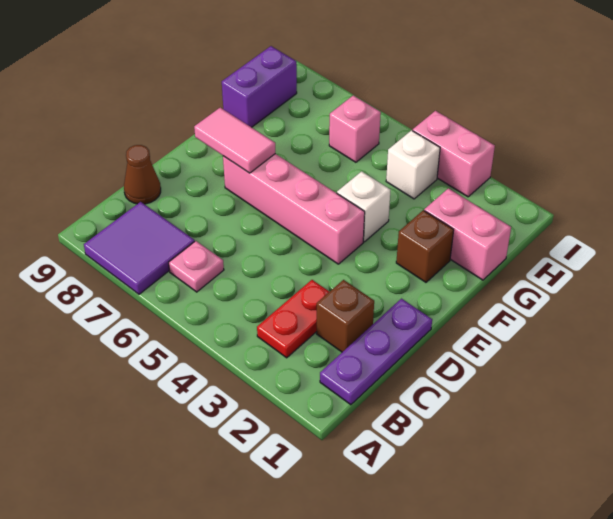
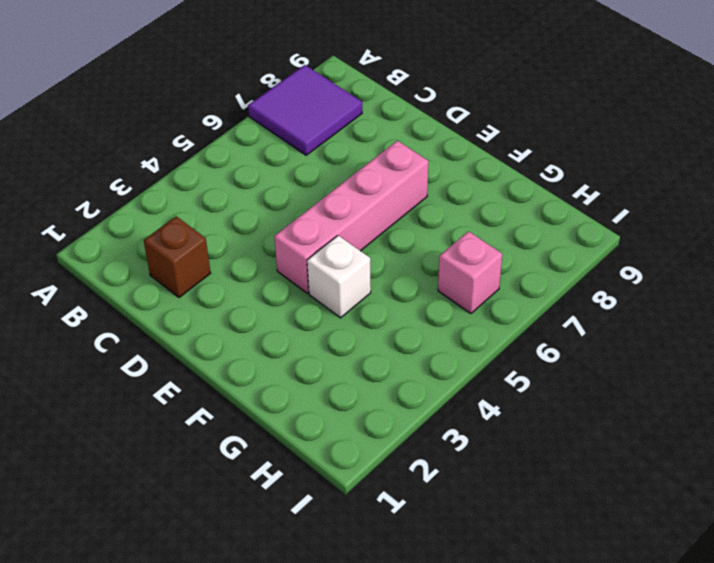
none -> purple plate B1:D1 level 1
none -> red plate B3:C3 level 1
none -> pink plate B6 level 1

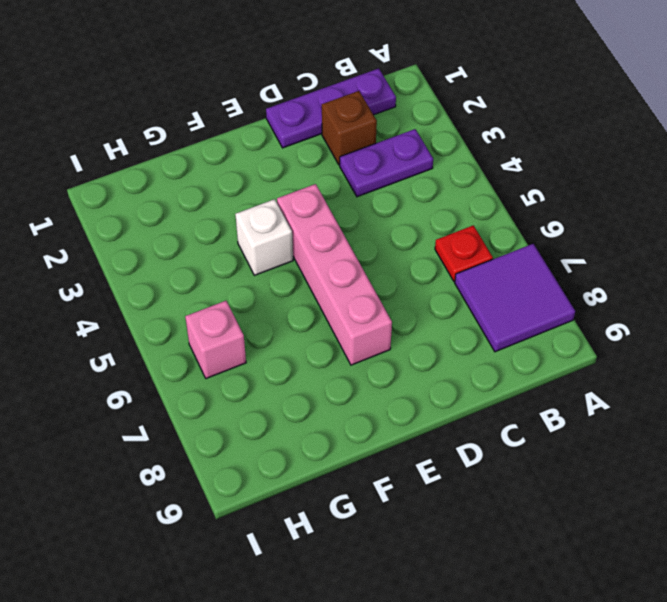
purple plate B3:C3 level 1 -> red plate B3:C3 level 1
red plate B6 level 1 -> pink plate B6 level 1
none -> brown cone C9 level 1
none -> brown brick F2 level 1
none -> pink brick G1:G2 level 1

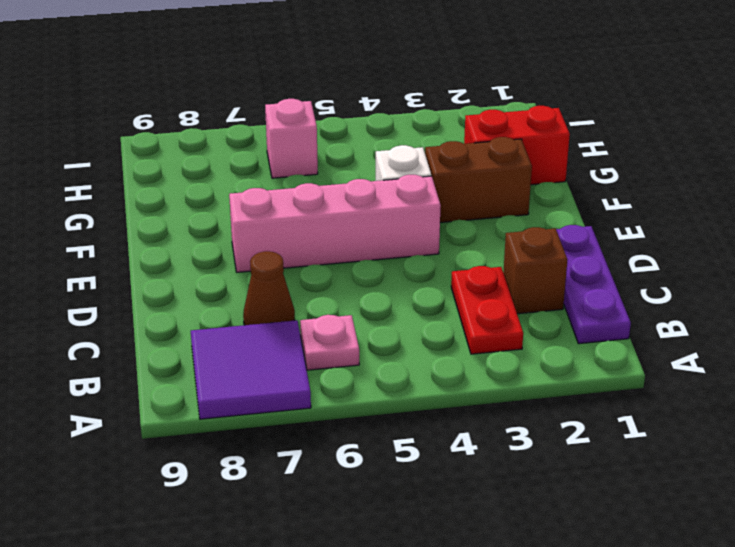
brown cone C7 level 1 -> brown cone C9 level 1
brown brick F2:F3 level 1 -> brown brick F2 level 1
red brick G1:G2 level 1 -> pink brick G1:G2 level 1
none -> purple brick G9:H9 level 1
none -> white brick H4 level 1
none -> pink brick I3:I4 level 1

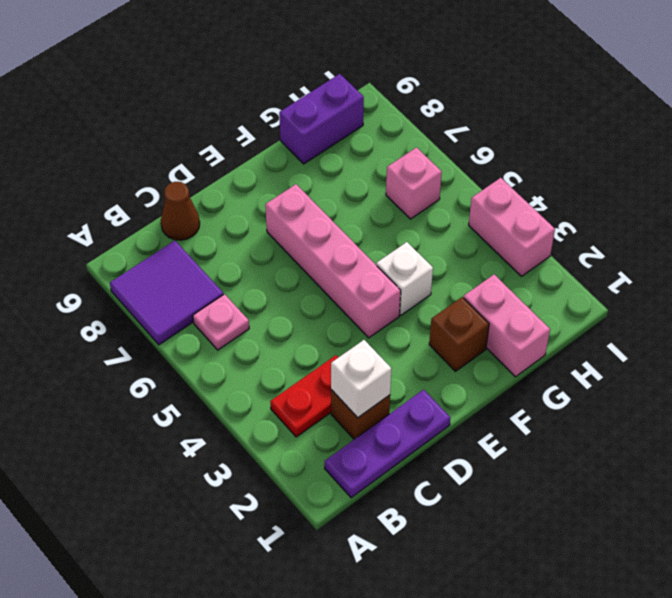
white brick C2 level 2 -> white brick H4 level 1
none -> pink tile E7:E8 level 2

